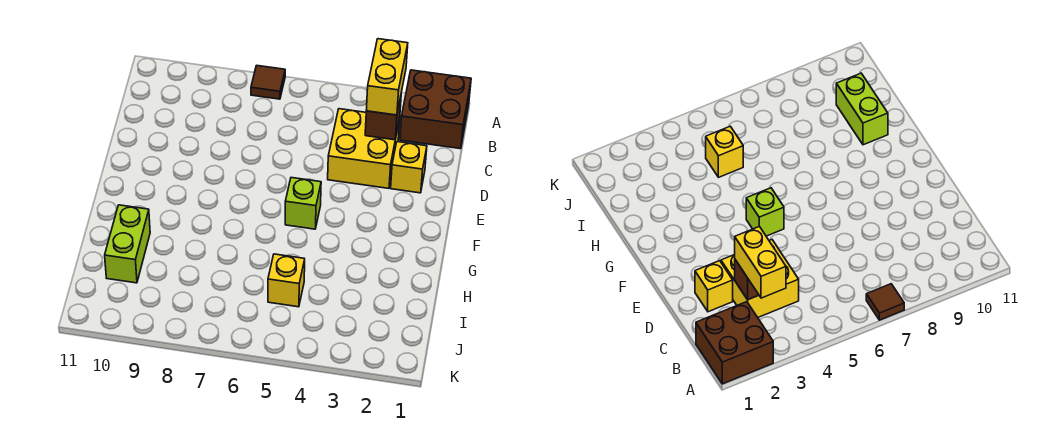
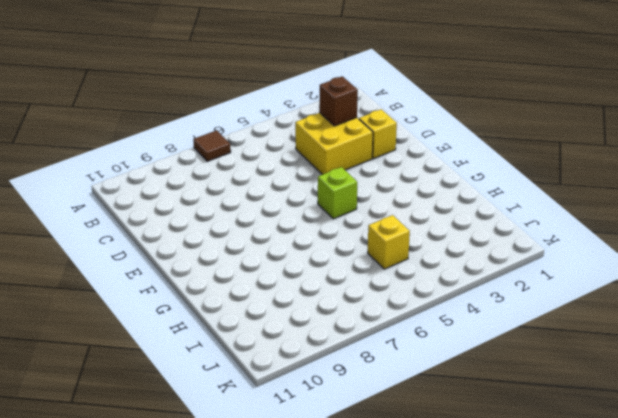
none -> brown brick A1:B2 level 1
none -> lime brick H10:I10 level 1

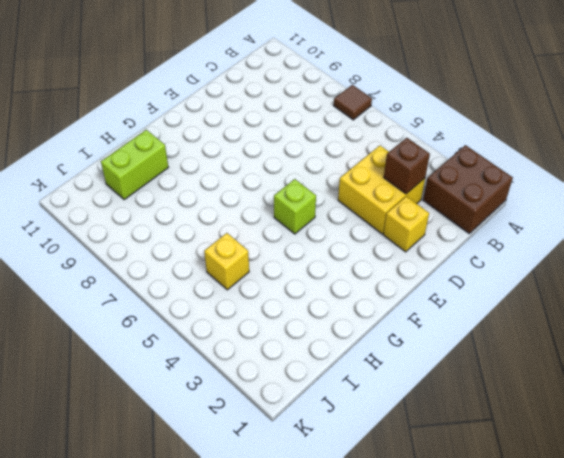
none -> yellow brick B3:C3 level 3

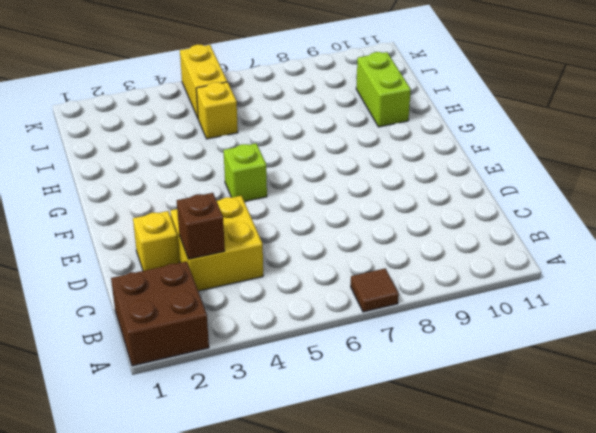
yellow brick J5:K5 level 1 -> yellow brick B3:C3 level 3

